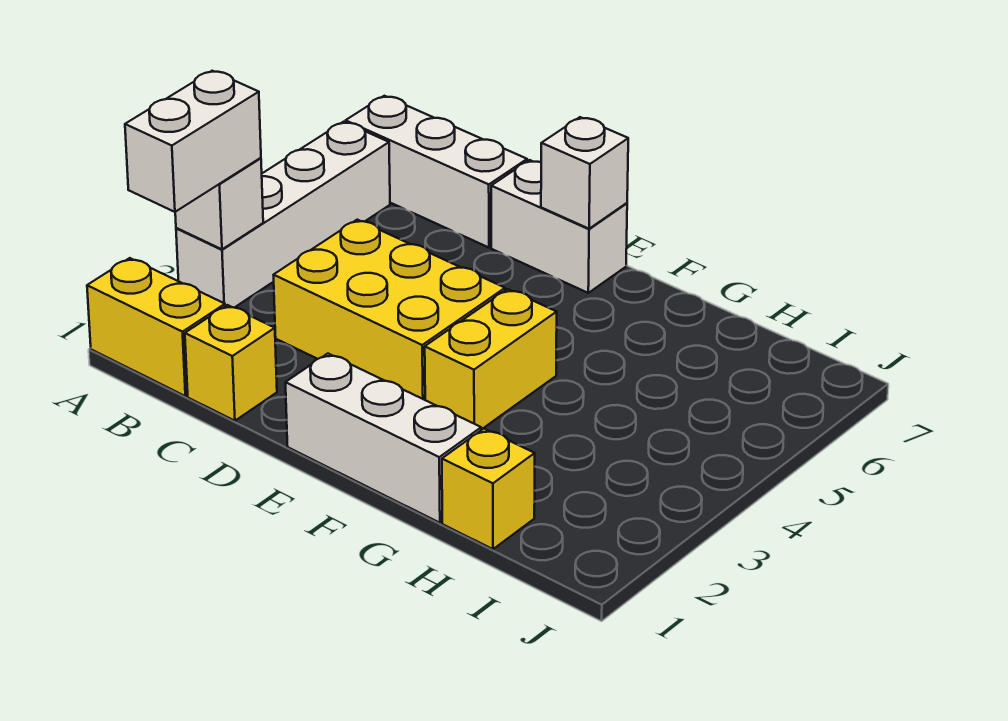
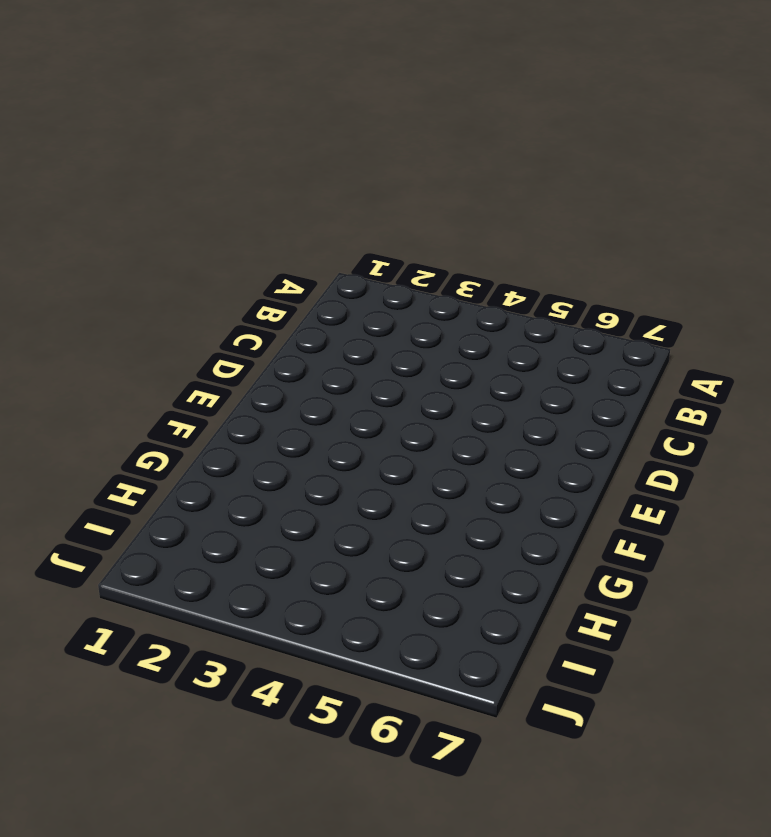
none -> yellow brick A1:B1 level 1
none -> white brick A3:A6 level 1
none -> white brick A7:C7 level 1

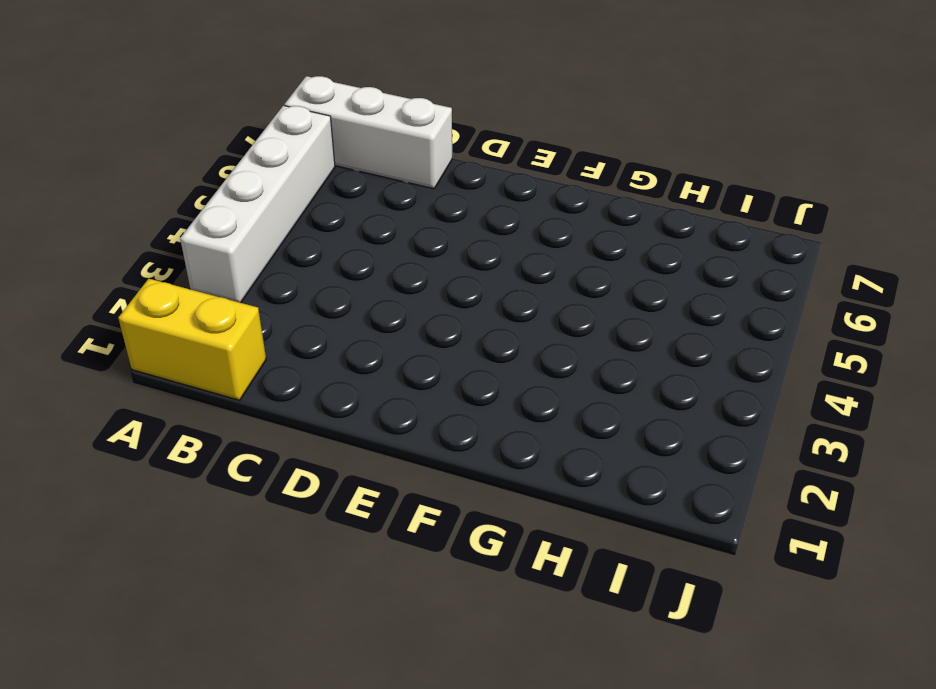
none -> yellow brick C1 level 1
none -> yellow brick C3:E4 level 1
none -> white brick D7:E7 level 1

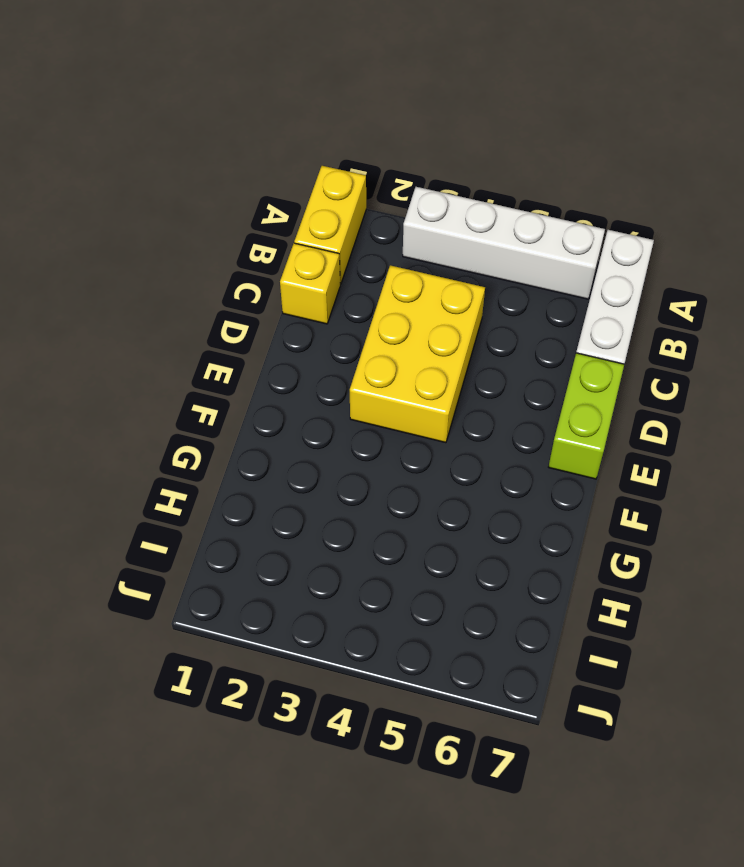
lime brick D7:E7 level 1 -> white brick D7:E7 level 1
none -> white brick E1:G1 level 1
none -> yellow brick F3:F4 level 1
none -> yellow brick H1 level 1

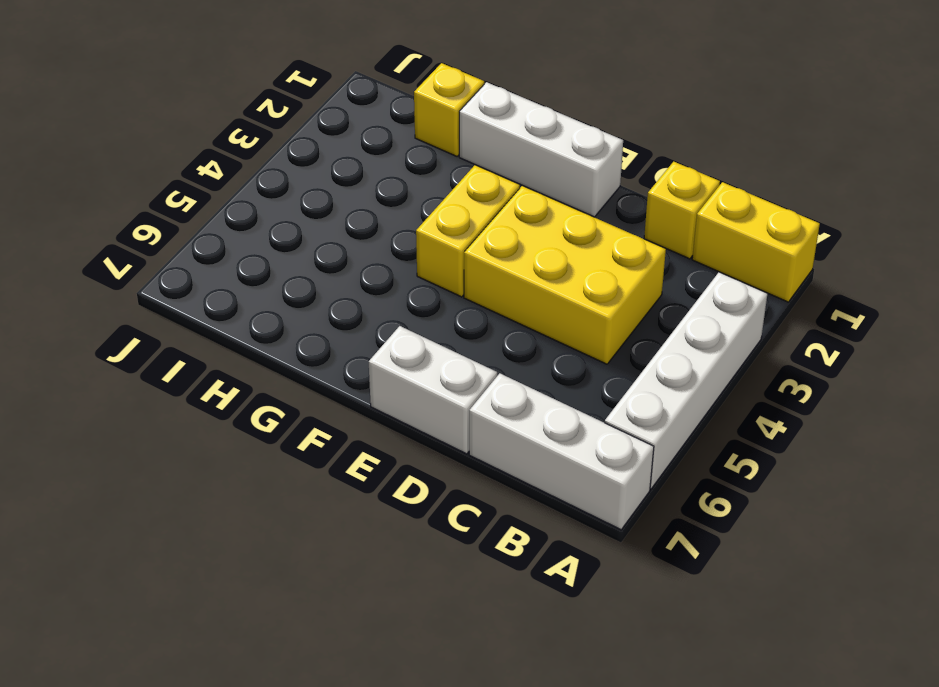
none -> white brick A3 level 2
none -> white brick E7 level 2
none -> white brick A2:A3 level 3

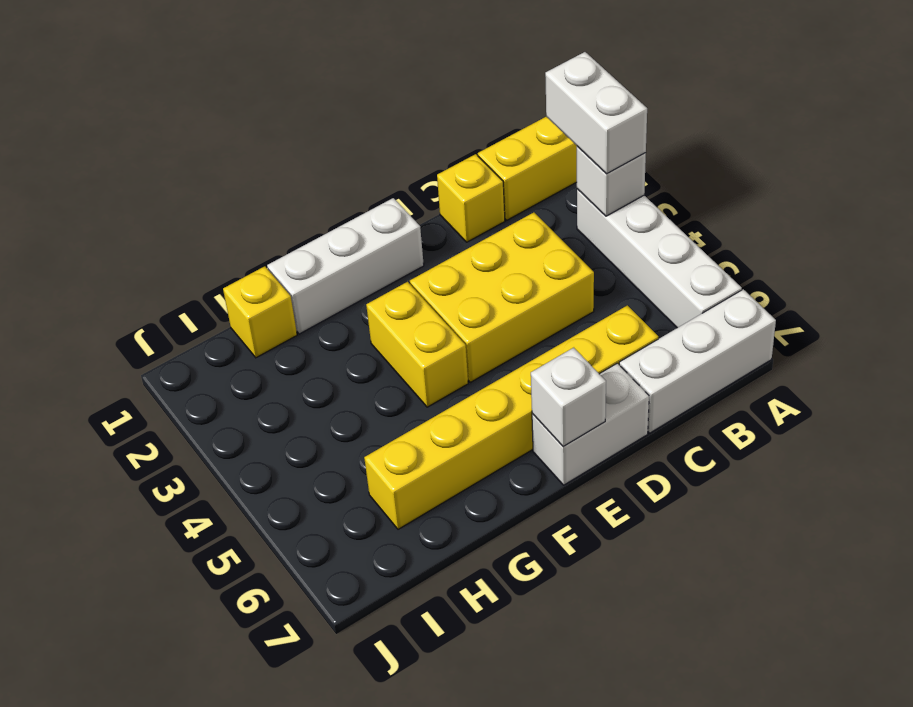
yellow brick C6:H6 level 1 -> none

